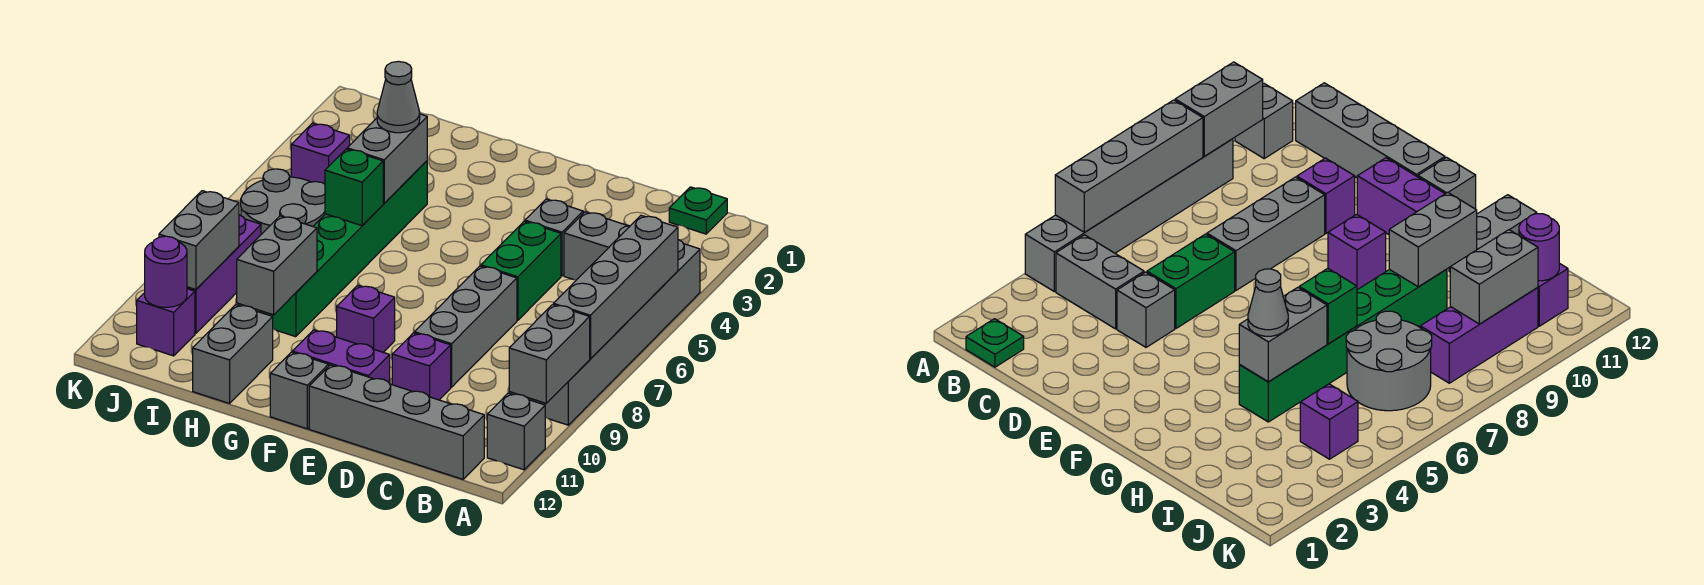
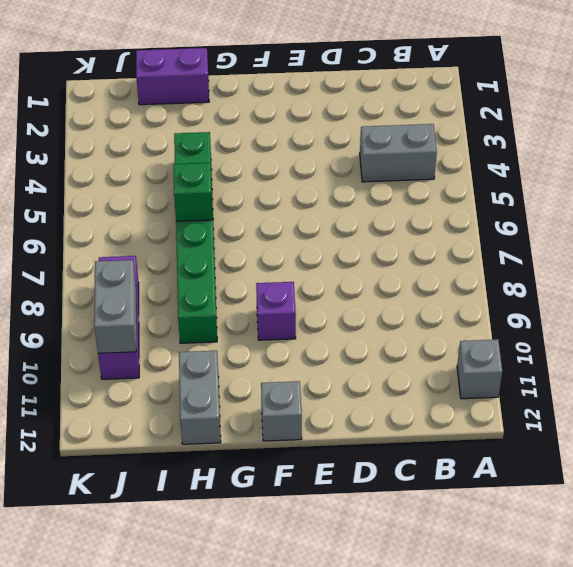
purple brick H1:I1 level 1 -> purple brick E11:F11 level 1
none -> grey brick A4:A9 level 1
none -> green plate B1 level 1
none -> grey brick B12:E12 level 1

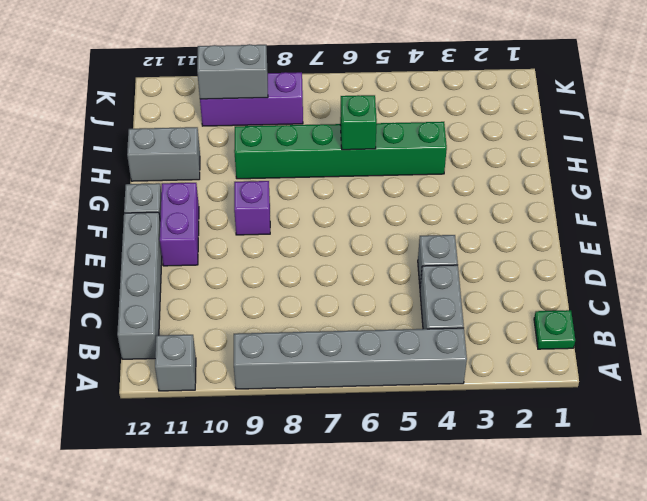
none -> green brick D5:D6 level 1
none -> grey brick D7:D9 level 1
none -> purple brick D10 level 1

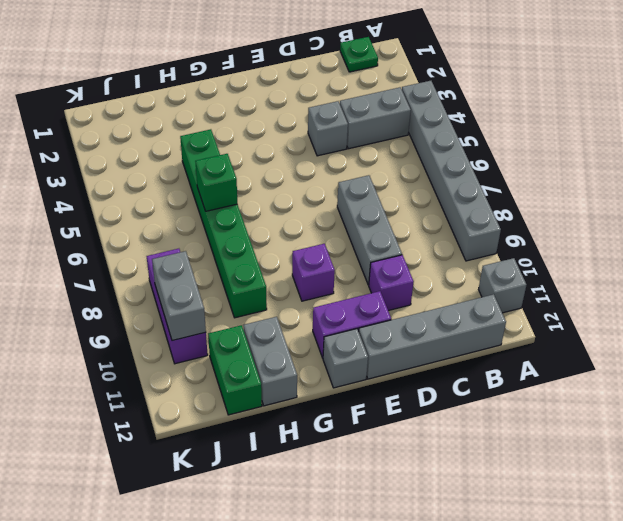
green brick I11:I12 level 1 -> green brick D5:D6 level 1
none -> grey round brick I6:J7 level 1
none -> purple brick J4 level 1
none -> purple brick J11 level 1

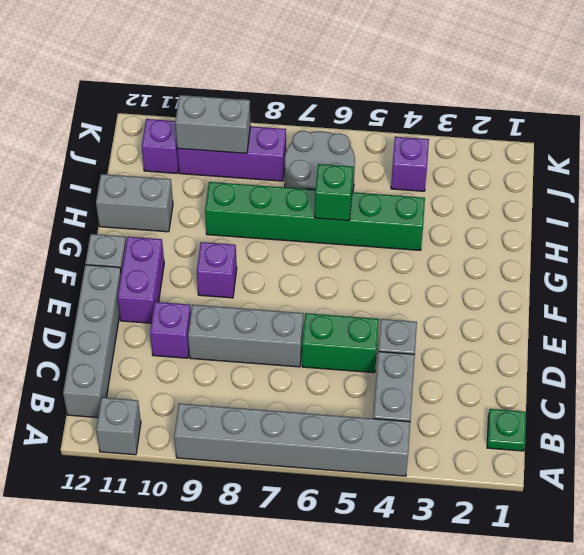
none -> grey brick A5:A8 level 2
none -> grey brick A9:A10 level 2
none -> grey brick H4:H5 level 2

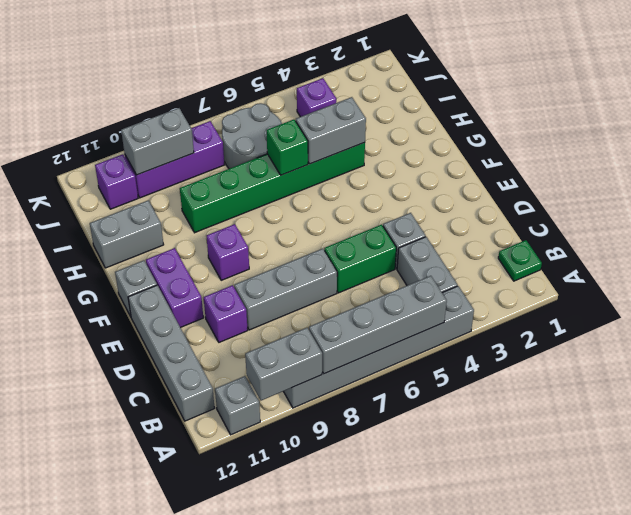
none -> grey brick H9:H10 level 2
none -> purple round brick J11 level 2
none -> grey cone H4 level 3

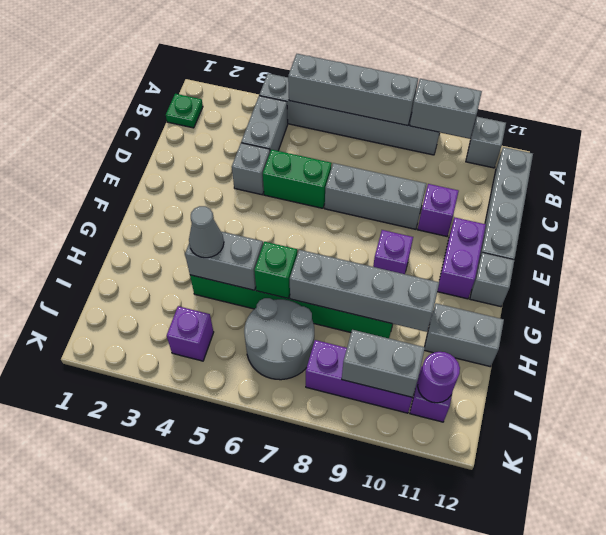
grey brick H7:H10 level 2 -> grey brick H9:H10 level 2

